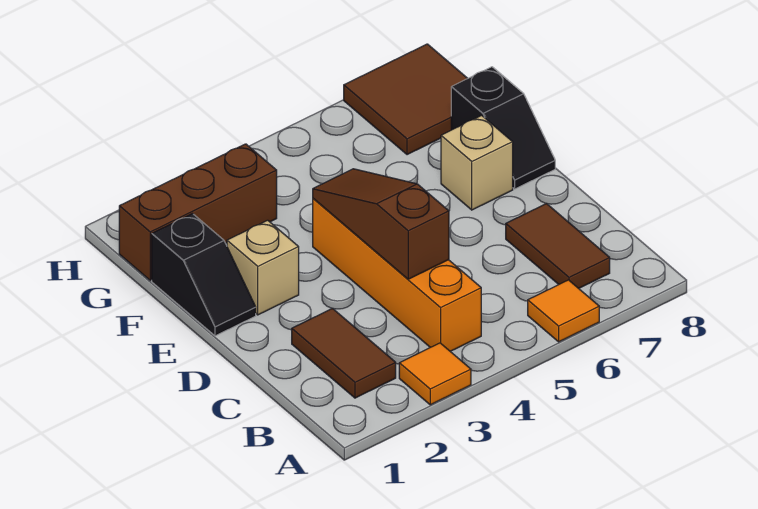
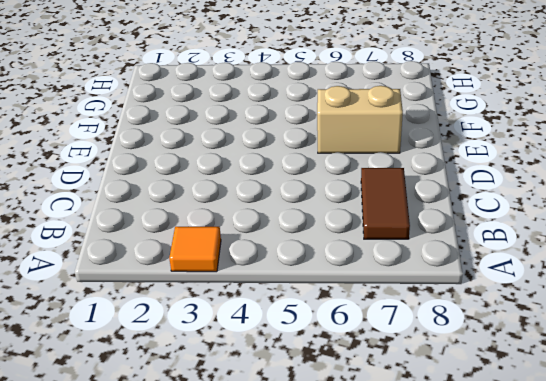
tan brick E6:E7 level 1 -> tan brick E7 level 1
none -> orange tile A6 level 1
none -> brown tile B2:C2 level 1
none -> orange brick B4:E4 level 1

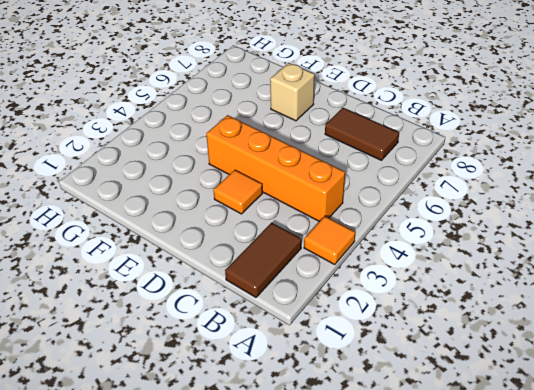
brown tile B1:B2 level 1 -> brown tile B2:C2 level 1
orange tile D3 level 1 -> orange tile A6 level 1
none -> black slope E1:F1 level 1 top F
none -> tan brick E2 level 1
none -> black slope E8:F8 level 1 top F

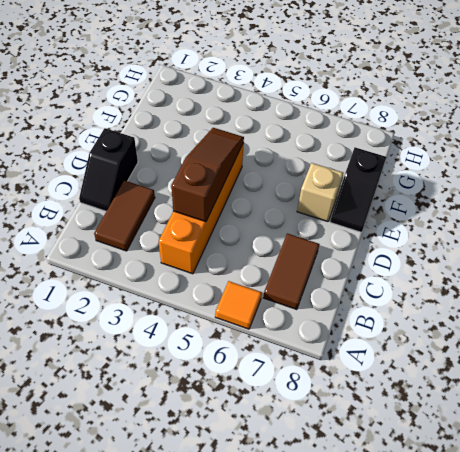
black slope C1:D1 level 1 top D -> black slope E1:F1 level 1 top F
none -> orange tile A3 level 1
none -> tan brick E2 level 1
none -> brown brick G1:G3 level 1

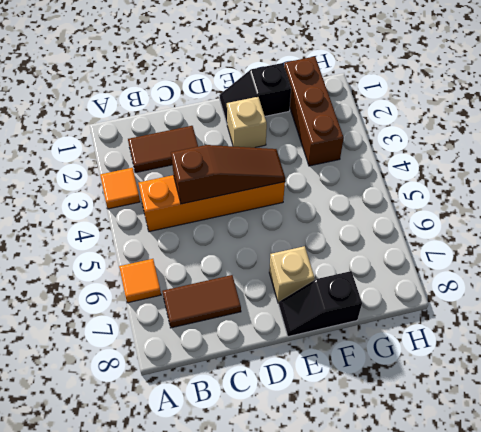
none -> brown tile G7:H8 level 1

